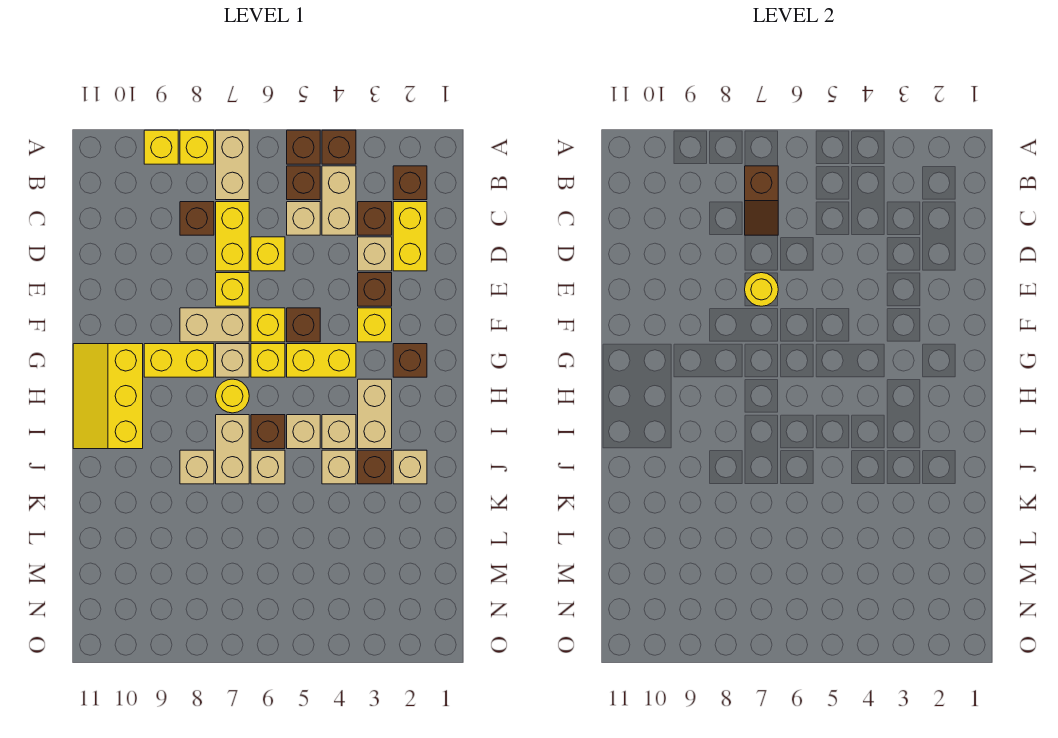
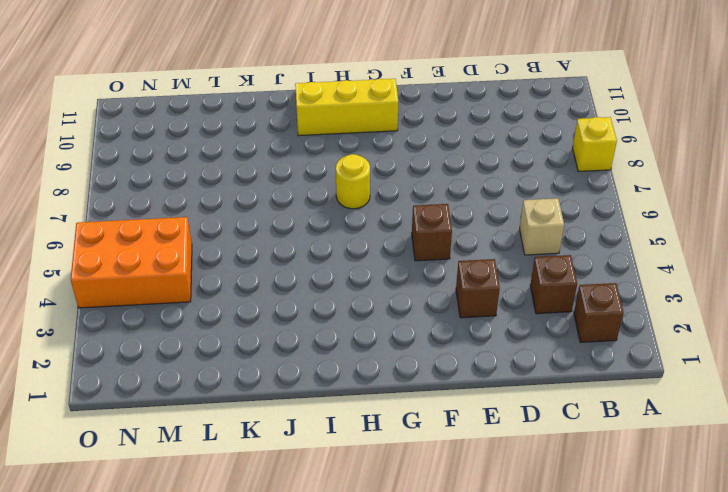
orange brick M4:O5 level 1 -> none
none -> brown brick A4 level 1
none -> brown brick A5 level 1
none -> tan brick A7:B7 level 1
none -> yellow brick A9 level 1

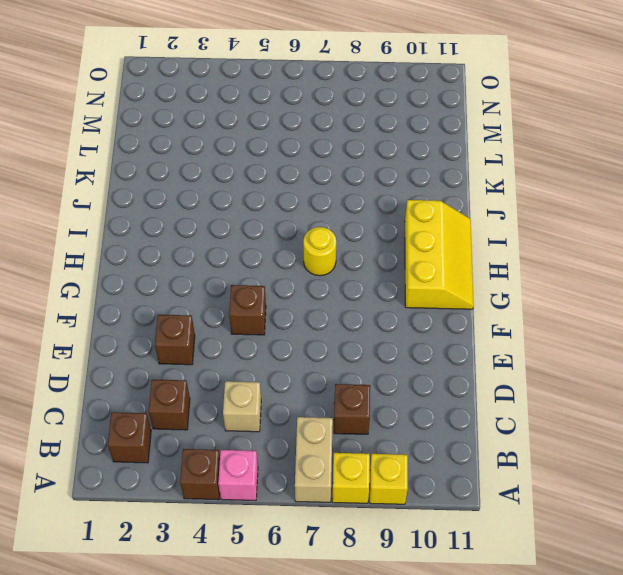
pink brick A5 level 1 -> brown brick A5 level 1
none -> tan brick B4:C4 level 1
none -> brown brick B5 level 1
none -> yellow brick C2:D2 level 1
none -> yellow brick C7:D7 level 1

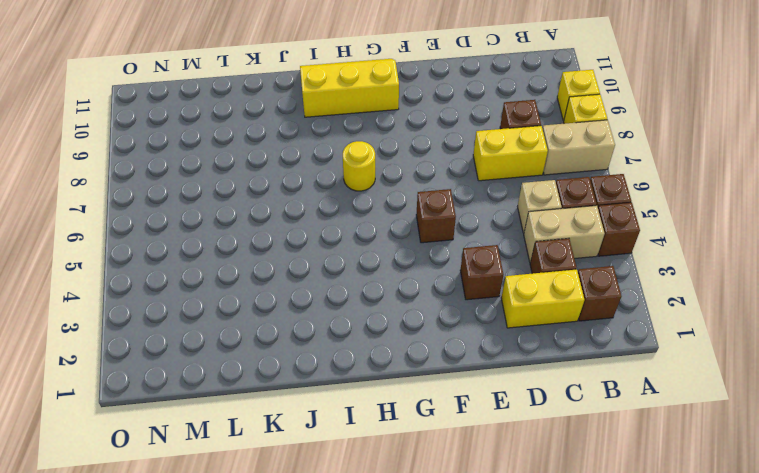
none -> tan brick D3 level 1
none -> yellow brick D6 level 1
none -> yellow brick E7 level 1
none -> yellow brick F3 level 1

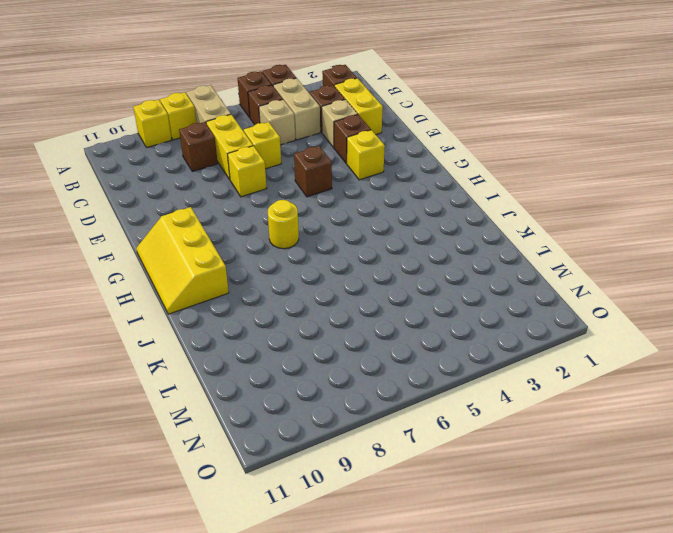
none -> yellow brick F6 level 1
none -> tan brick F7:F8 level 1
none -> brown brick G2 level 1
none -> yellow brick G4:G5 level 1

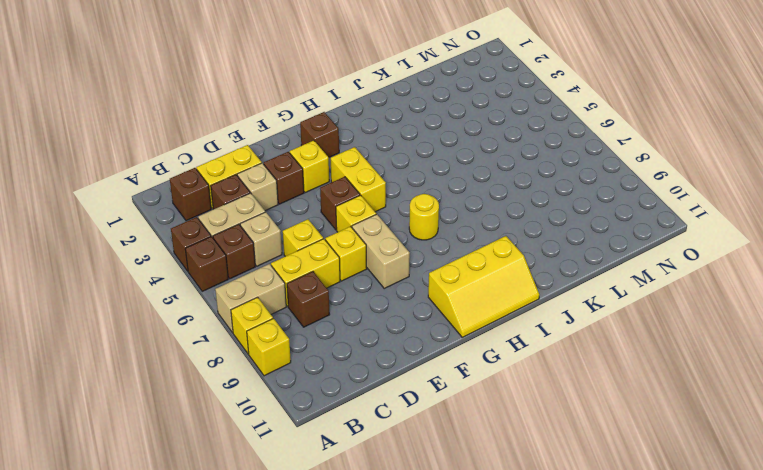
none -> yellow brick G6 level 1
none -> tan brick G7 level 1
none -> yellow brick G8:G9 level 1
none -> tan brick H3:I3 level 1

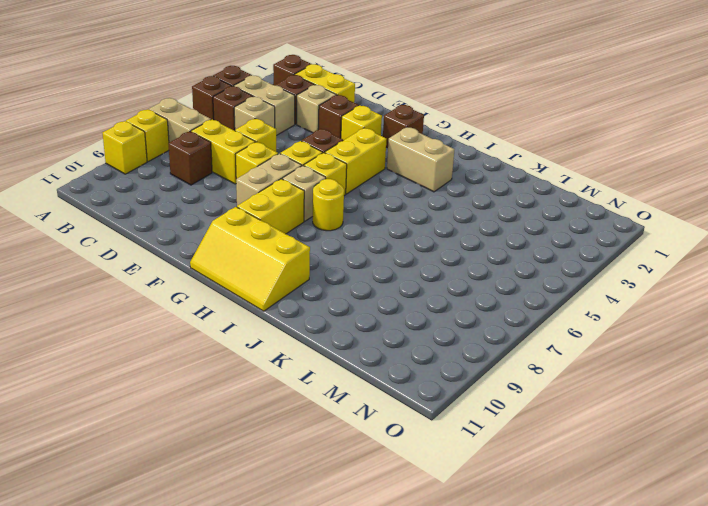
none -> tan brick I4 level 1
none -> tan brick I5 level 1
none -> brown brick I6 level 1
none -> tan brick I7:J7 level 1

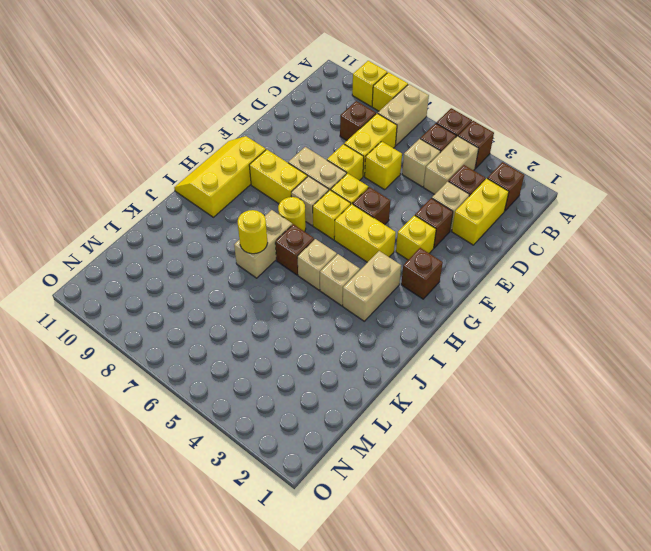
yellow round brick J7 level 2 -> yellow round brick E7 level 2
none -> tan brick J2 level 1
none -> brown brick J3 level 1
none -> tan brick J4 level 1
none -> tan brick J6 level 1

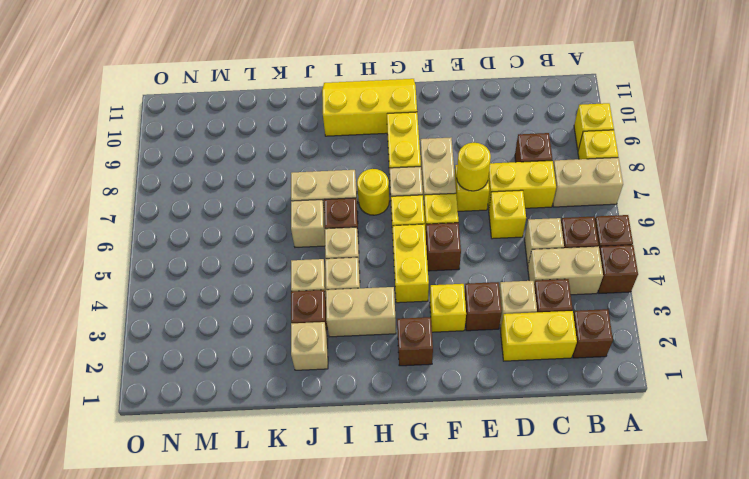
none -> tan brick J8 level 1
none -> brown slope B7:C7 level 2 top B

